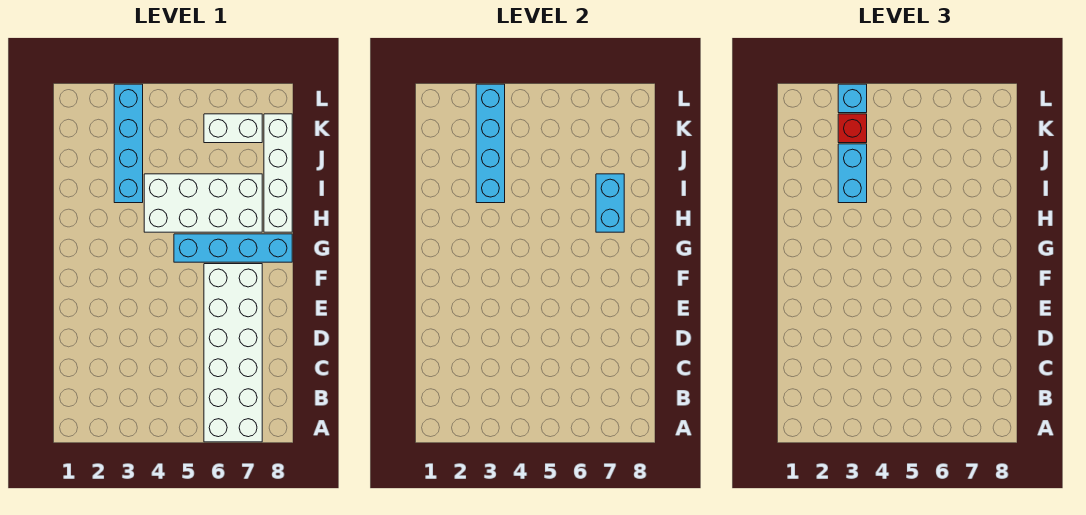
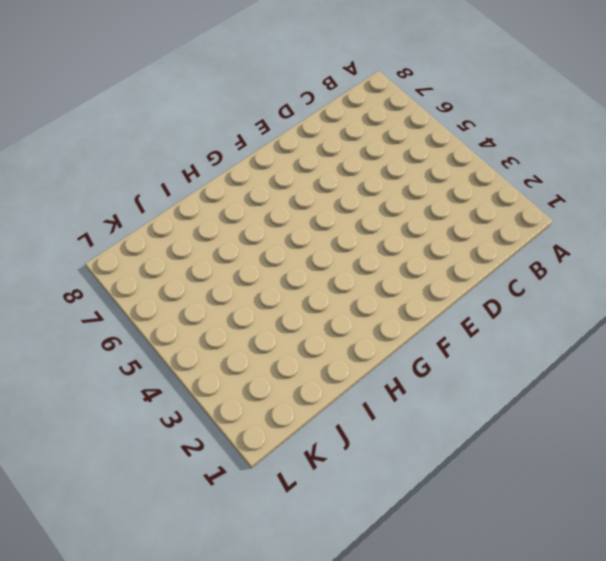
none -> white brick A6:F7 level 1
none -> cyan brick G5:G8 level 1

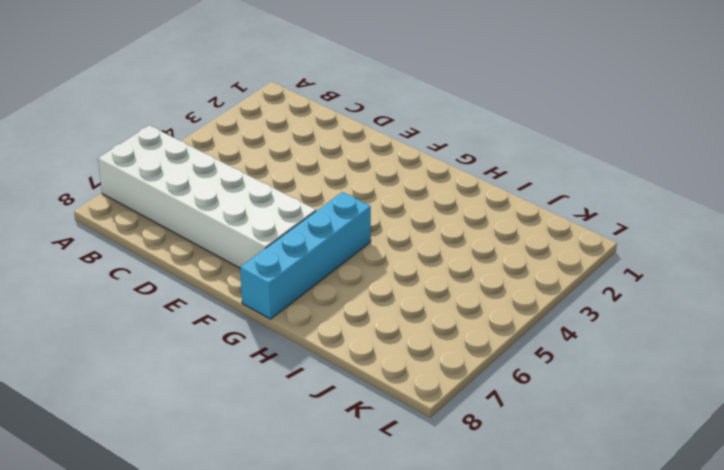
none -> white brick H4:I7 level 1
none -> white brick H8:K8 level 1

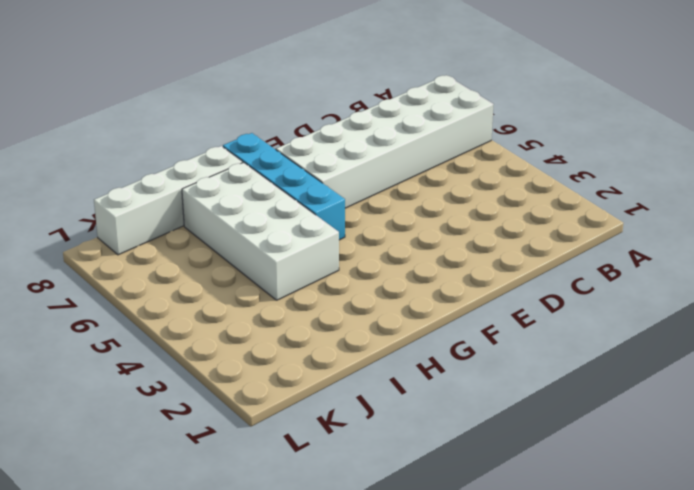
none -> cyan brick I3:L3 level 1
none -> white brick K6:K7 level 1

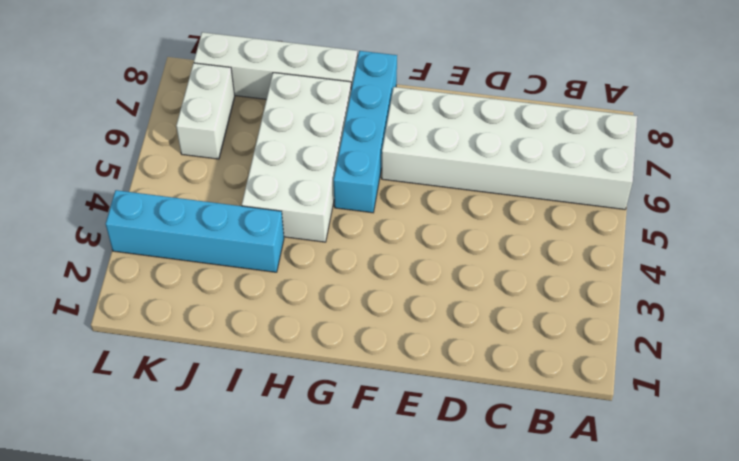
none -> cyan brick H7:I7 level 2
none -> cyan brick I3:L3 level 2

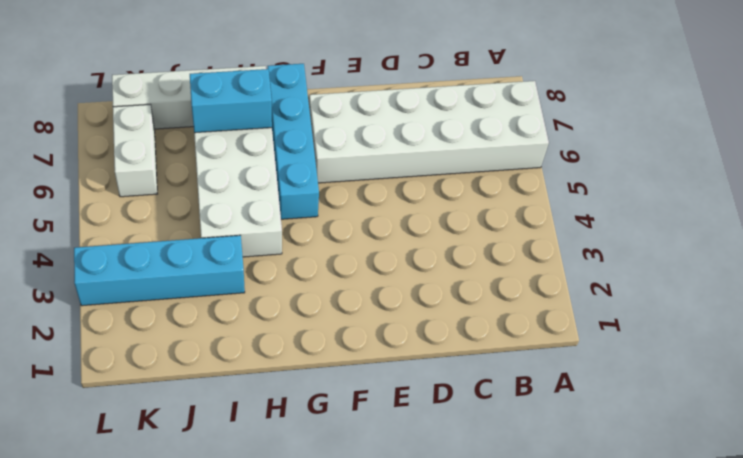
none -> cyan brick I3:L3 level 2
none -> cyan brick I3:J3 level 3

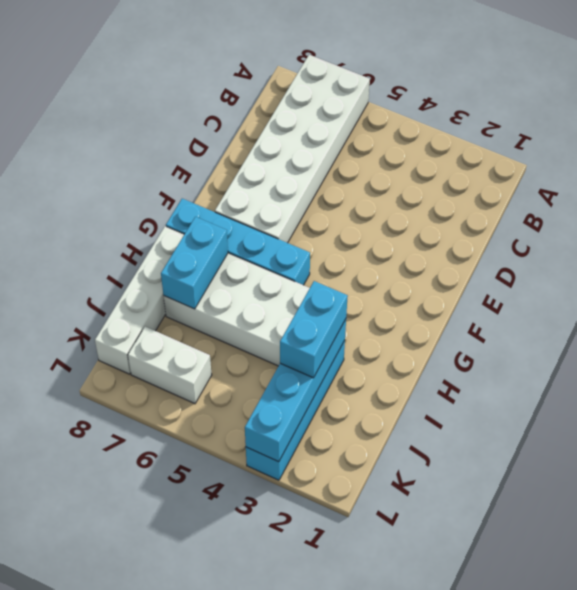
none -> red brick K3 level 3
none -> cyan brick L3 level 3

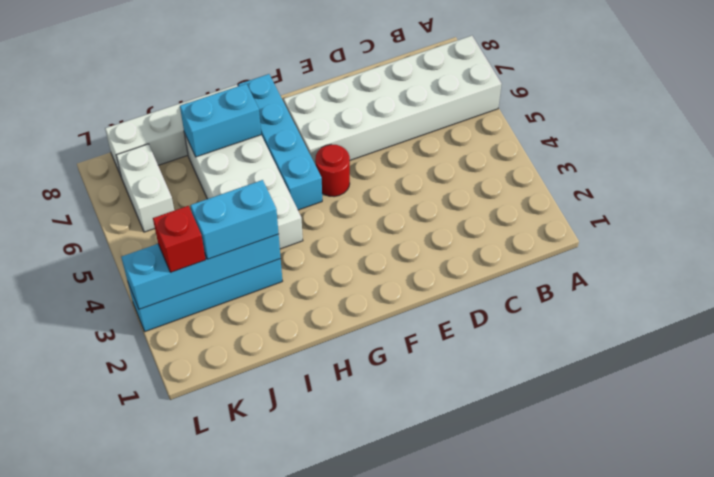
red round brick F5 level 1 -> none
none -> cyan brick L3 level 3

